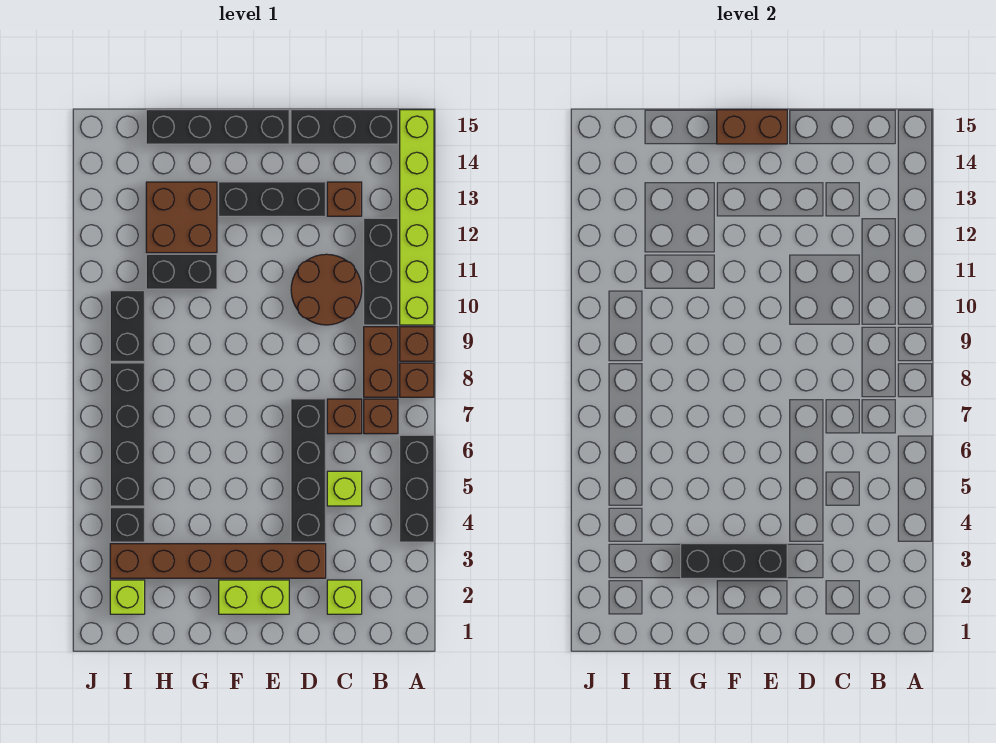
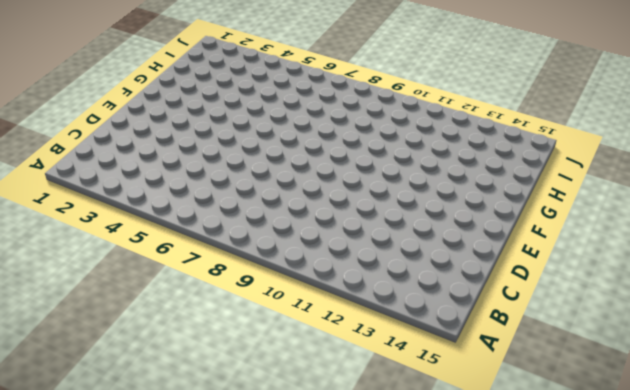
none -> black brick A4:A6 level 1
none -> brown brick A8 level 1
none -> brown brick A9 level 1

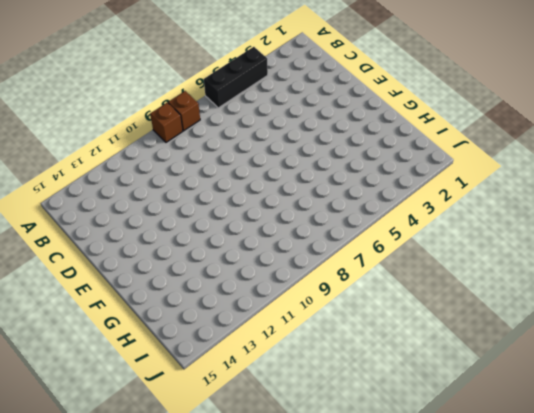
none -> lime brick A10:A15 level 1
none -> brown brick B7 level 1
none -> brown brick B8:B9 level 1

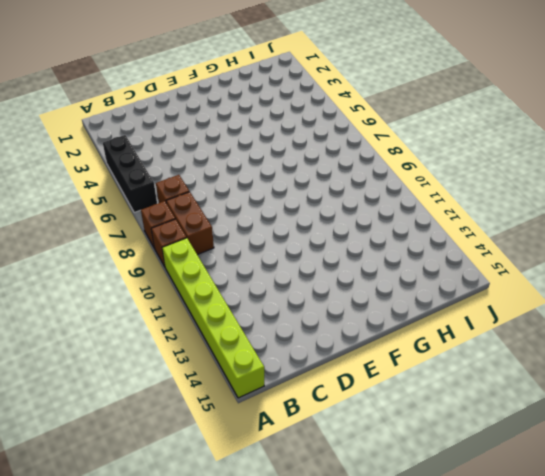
none -> black brick B10:B12 level 1
none -> black brick B15:D15 level 1
none -> lime brick C2 level 1

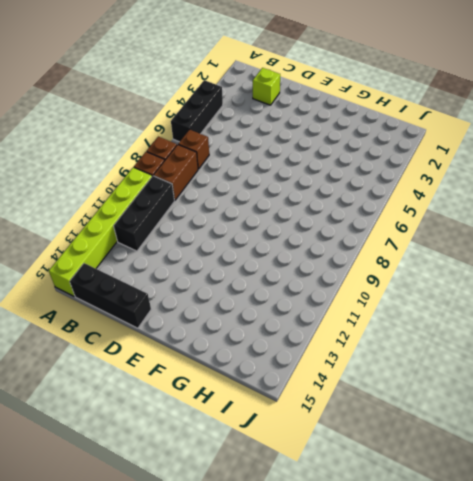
none -> lime brick C5 level 1
none -> brown brick C7 level 1
none -> brown round brick C10:D11 level 1

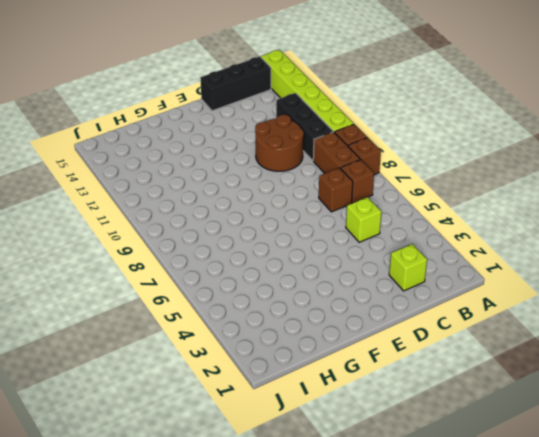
none -> black brick A4:A6 level 1
none -> brown brick C13 level 1
none -> brown brick D3:I3 level 1

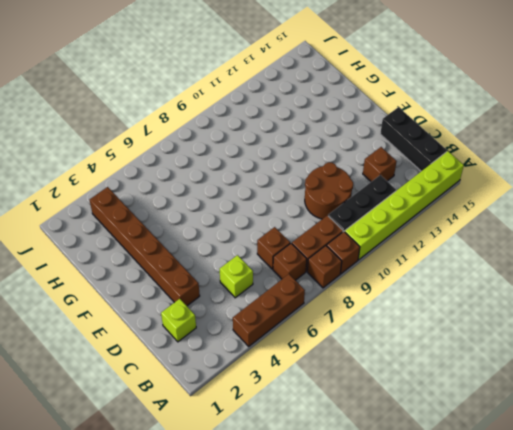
brown brick A4:A6 level 1 -> black brick A4:A6 level 1
none -> black brick D4:D7 level 1
none -> black brick D13:F13 level 1
none -> lime brick E2:F2 level 1

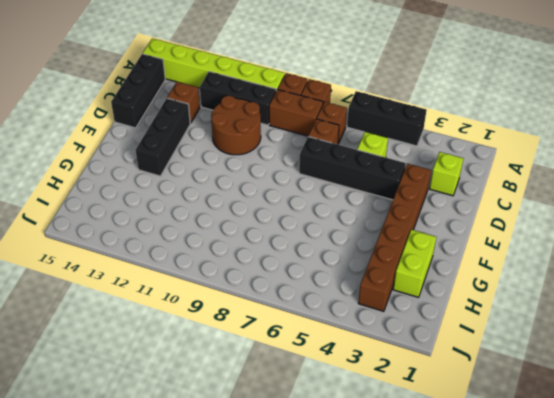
lime brick G2:H2 level 1 -> lime brick E2:F2 level 1
none -> black brick E15:H15 level 1
none -> black brick G11:H11 level 1
none -> brown brick G12:H13 level 1

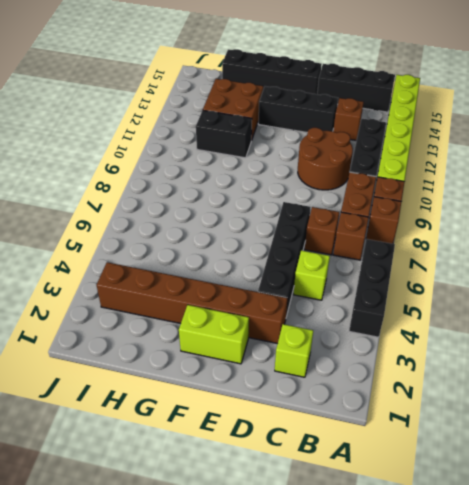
none -> lime brick I2 level 1
none -> black brick I4 level 1
none -> black brick I5:I8 level 1

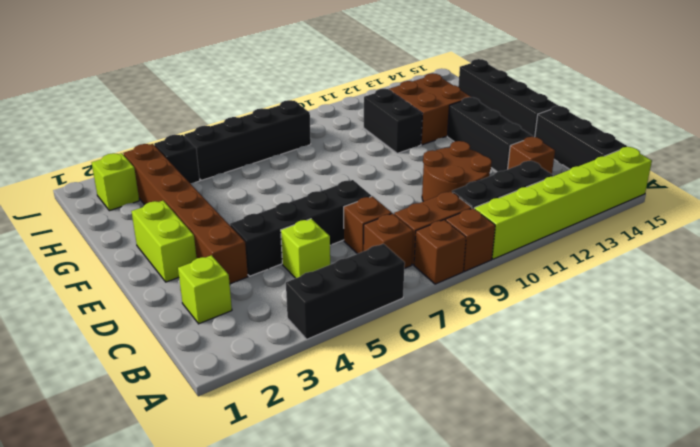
none -> black brick I9:I10 level 1
none -> black brick E3:G3 level 2
none -> brown brick E15:F15 level 2

